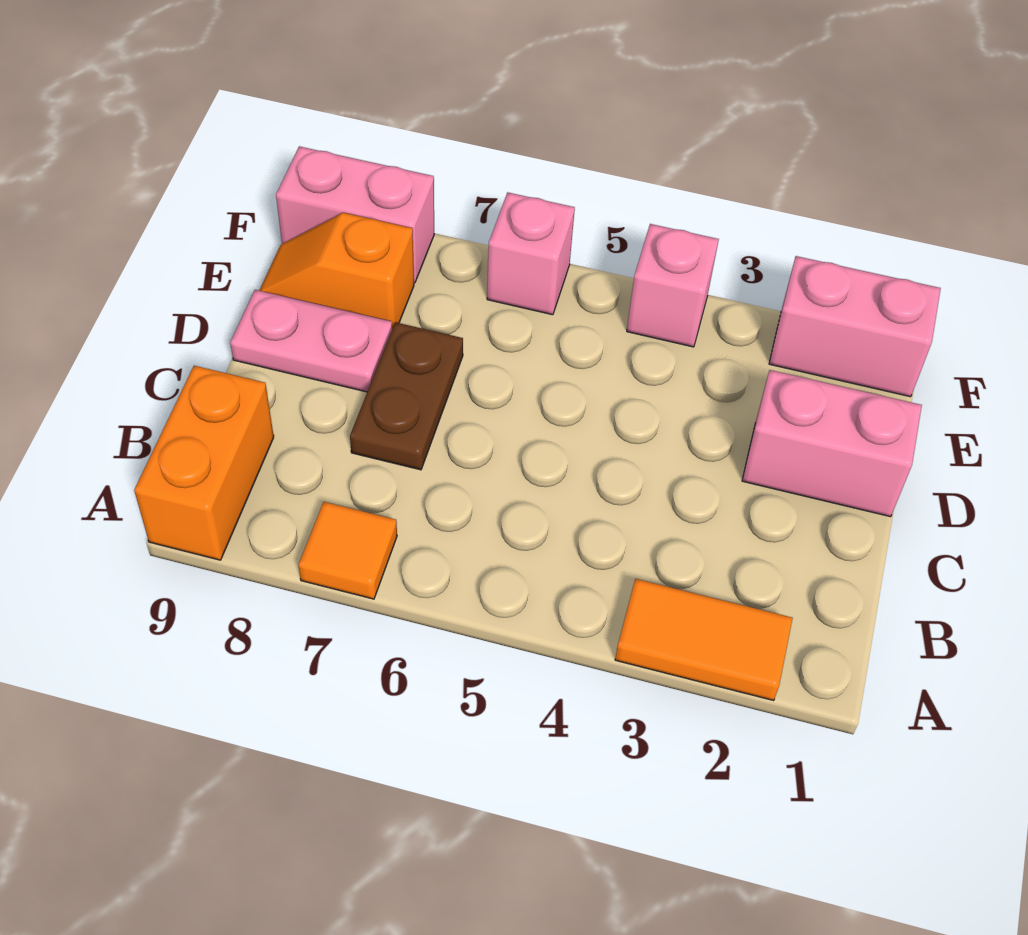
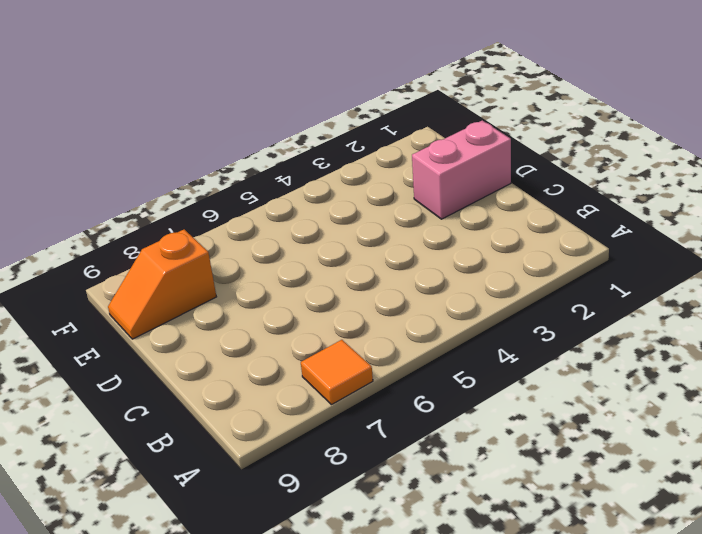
none -> orange tile A2:A3 level 1
none -> orange brick A9:B9 level 1

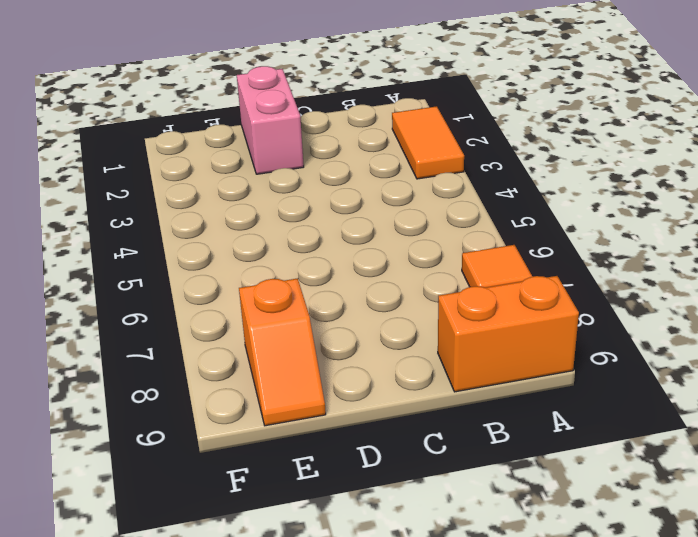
none -> brown plate C7:D7 level 1
none -> pink plate D8:D9 level 1

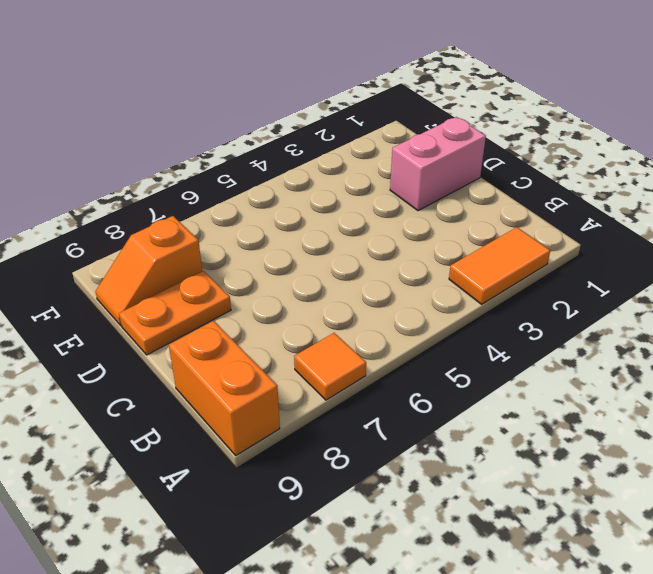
orange plate D8:D9 level 1 -> pink plate D8:D9 level 1
none -> brown plate C7:D7 level 1
none -> pink brick F1:F2 level 1

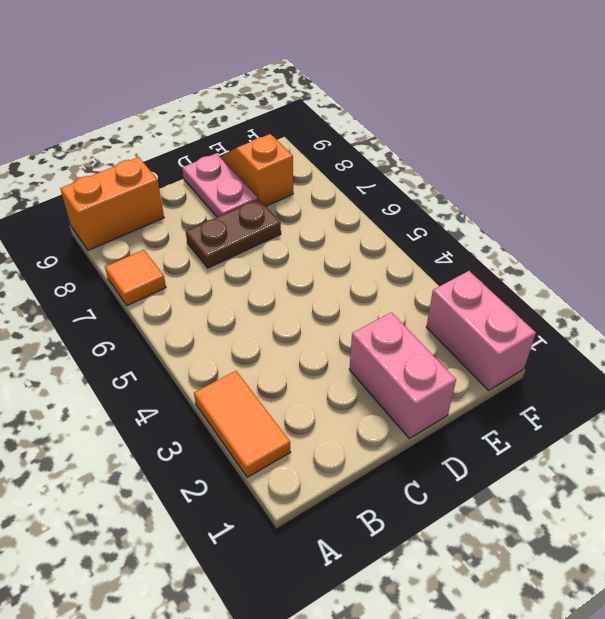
none -> pink brick F4 level 1
none -> pink brick F6 level 1

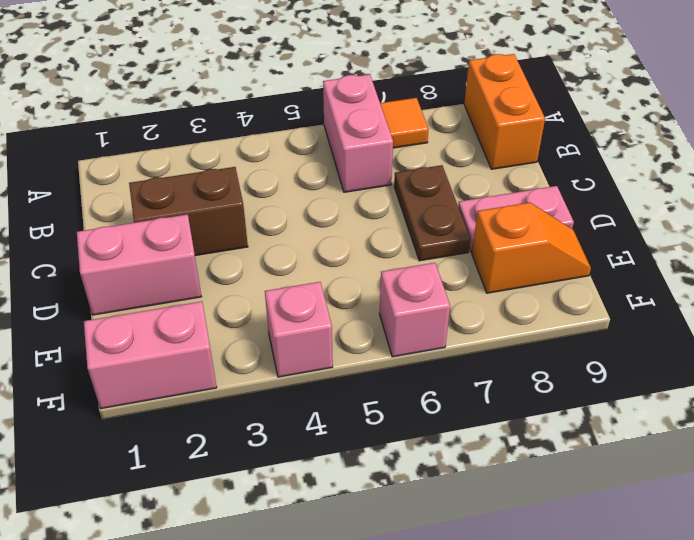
pink brick A6:B6 level 1 -> pink brick F8:F9 level 1
brown brick C2:C3 level 1 -> none
none -> orange tile A2:A3 level 1

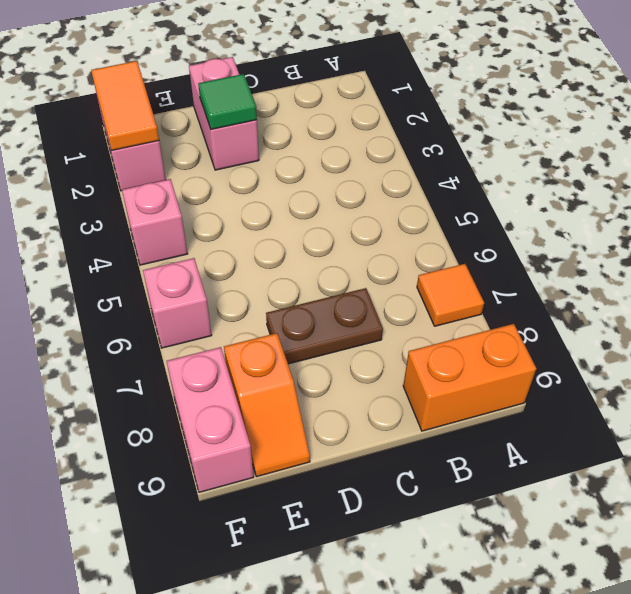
green tile D2 level 2 -> none
orange tile F1:F2 level 2 -> orange tile A2:A3 level 1
none -> pink plate D8:D9 level 1

